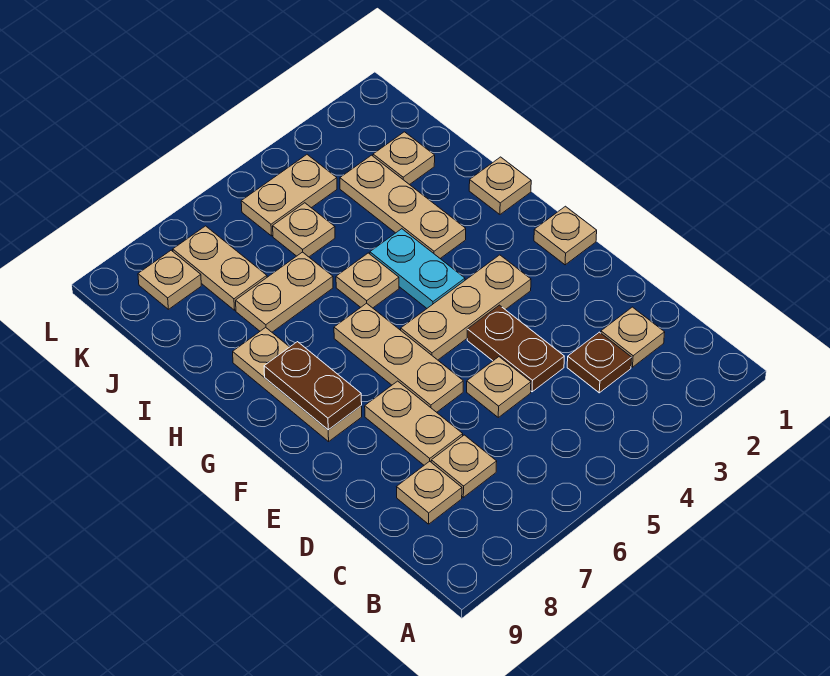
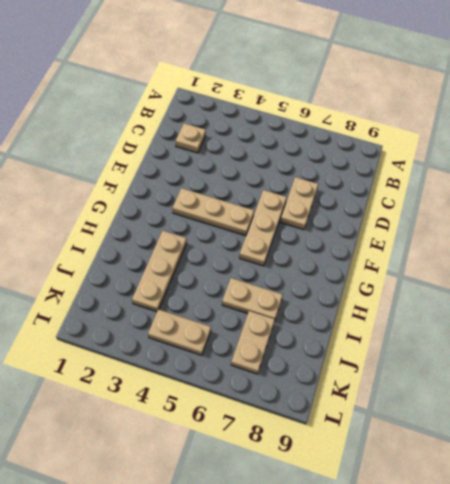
none -> brown plate C3 level 1
none -> tan plate C7 level 1
none -> tan plate C8 level 1

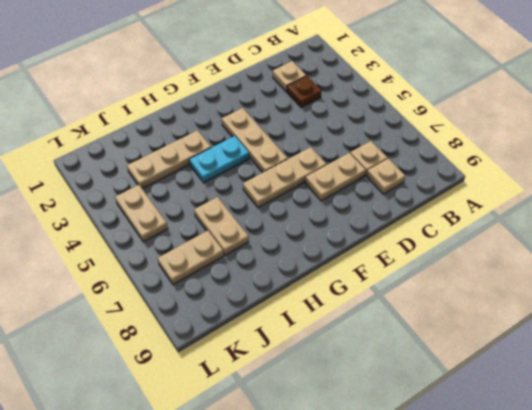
none -> brown plate D4:E4 level 1
none -> tan plate D5 level 1
none -> tan plate F1 level 1

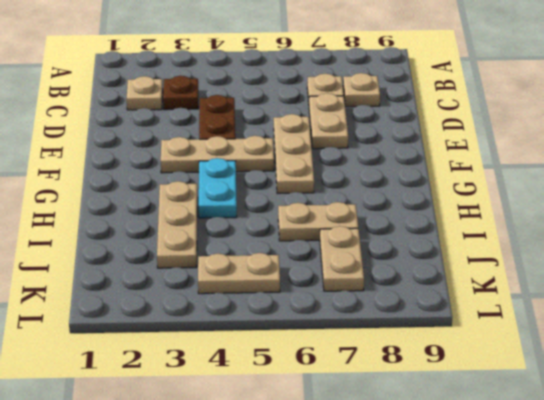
none -> tan plate D5 level 1
none -> tan plate F1 level 1
none -> tan plate F8:H8 level 1

